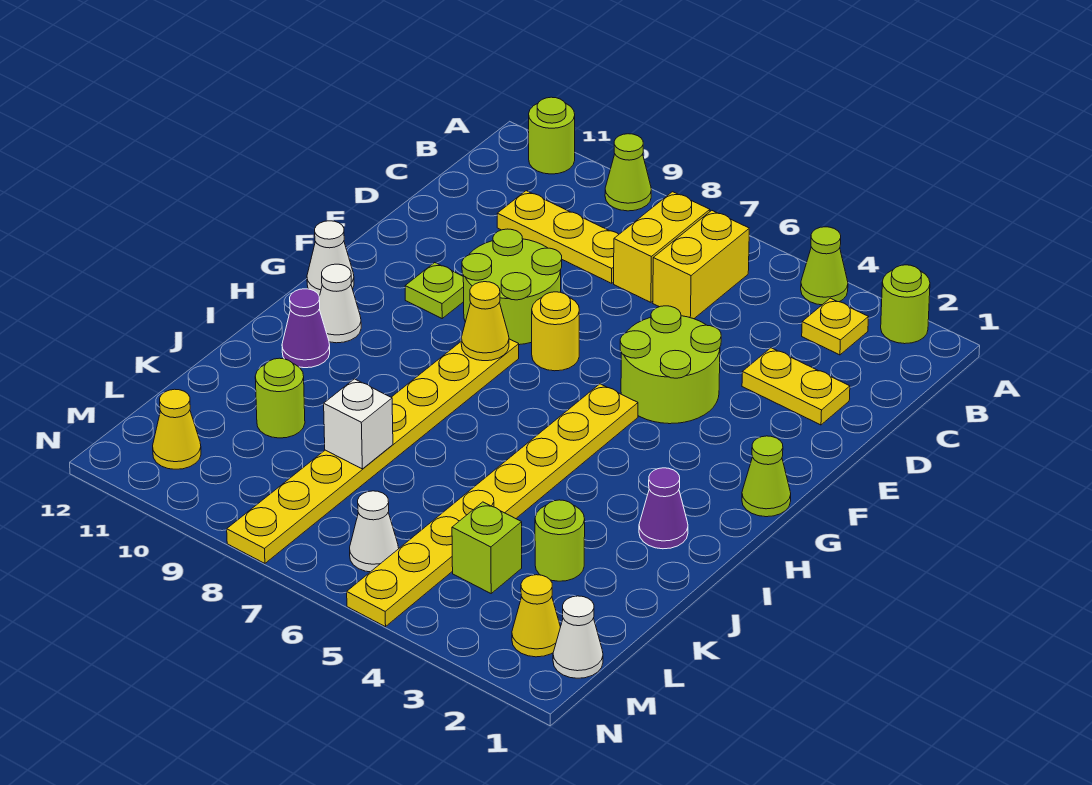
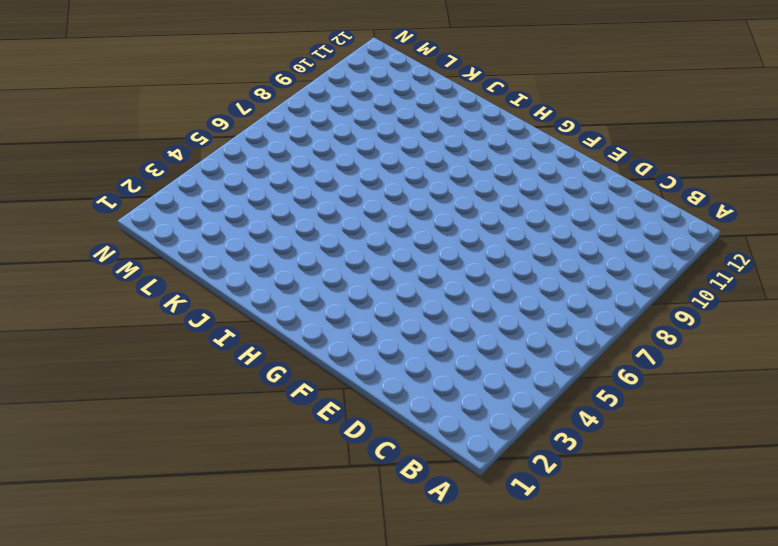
none -> lime round brick A2 level 1
none -> lime cone A4 level 1
none -> lime cone A9 level 1

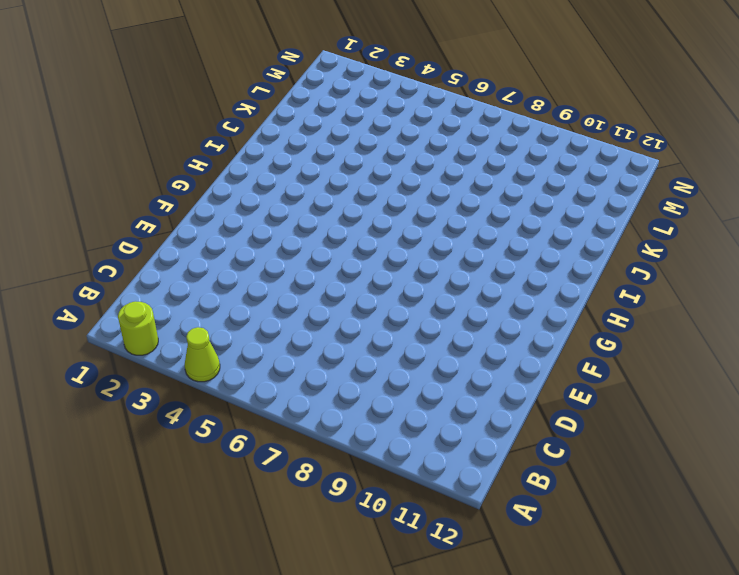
none -> lime cone A9 level 1
none -> lime round brick A11 level 1
none -> yellow plate B3 level 1

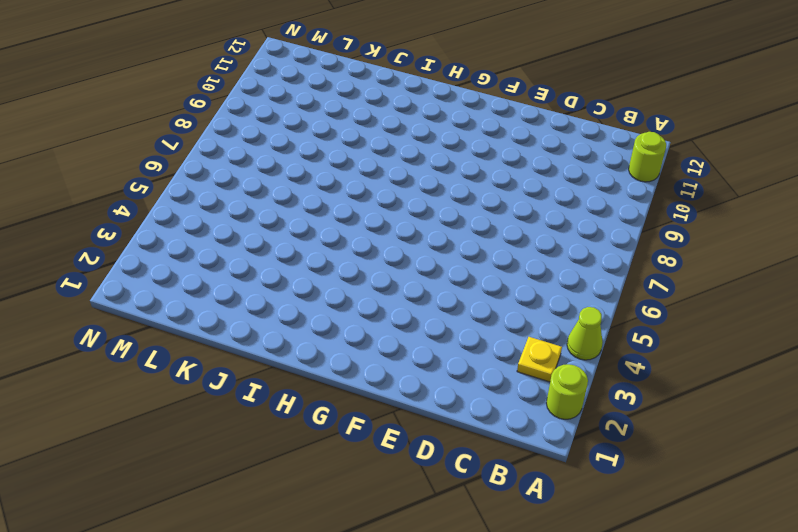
none -> lime cone A9 level 1
none -> yellow brick B6:C6 level 1
none -> yellow brick B7:C7 level 1

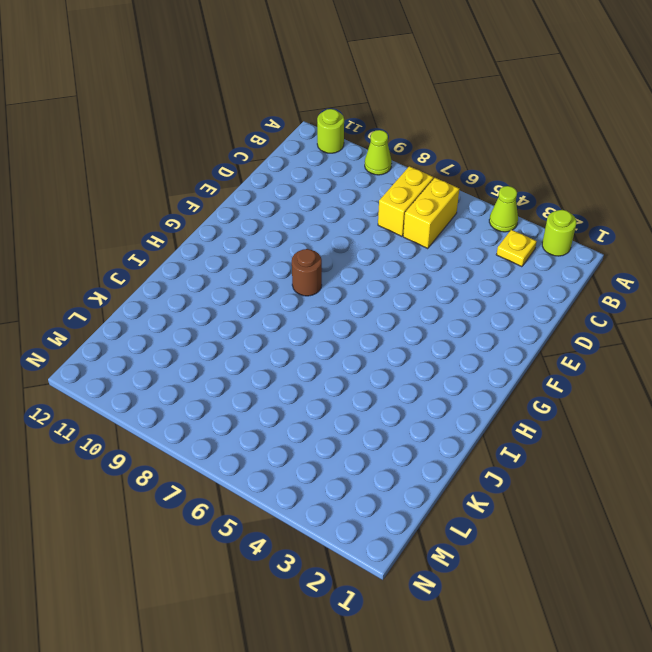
brown round brick G8 level 1 -> yellow plate G8:N8 level 1
none -> yellow plate C8:C10 level 1
none -> yellow plate D2:D3 level 1
none -> lime round brick E4:F5 level 1

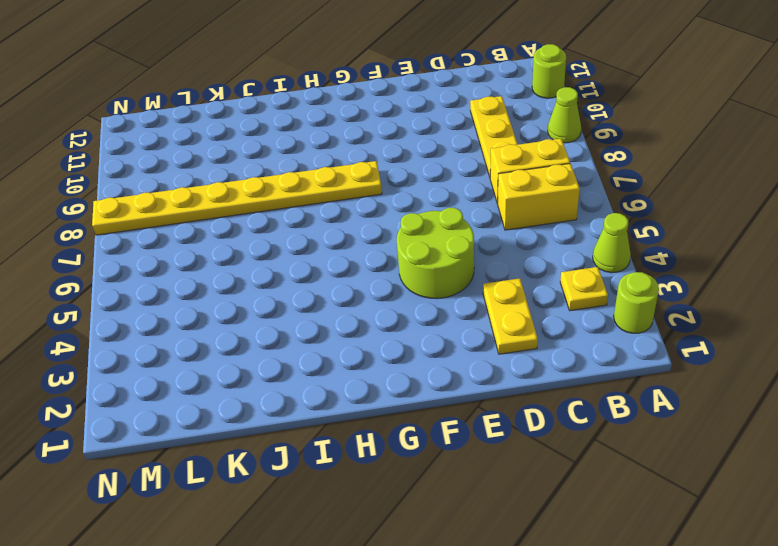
none -> lime round brick E8:F9 level 1
none -> yellow round brick F7 level 1
none -> lime plate F10 level 1

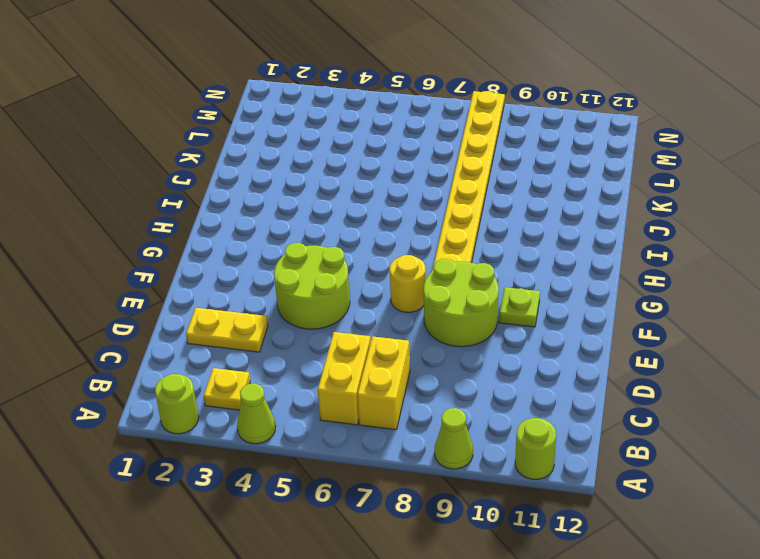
none -> yellow plate C8:C10 level 1
none -> lime cone G1 level 1
none -> yellow plate G5:N5 level 1

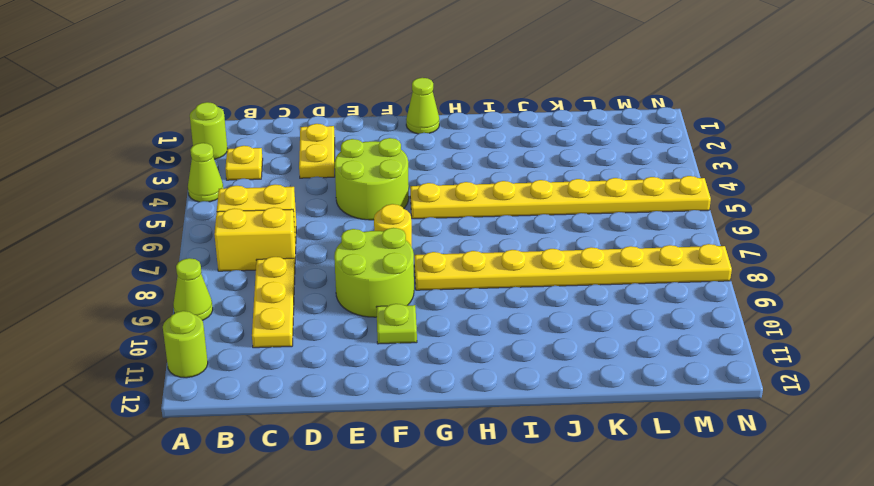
none -> white cone G12 level 1
none -> white cone H11 level 1
none -> purple cone I2 level 1

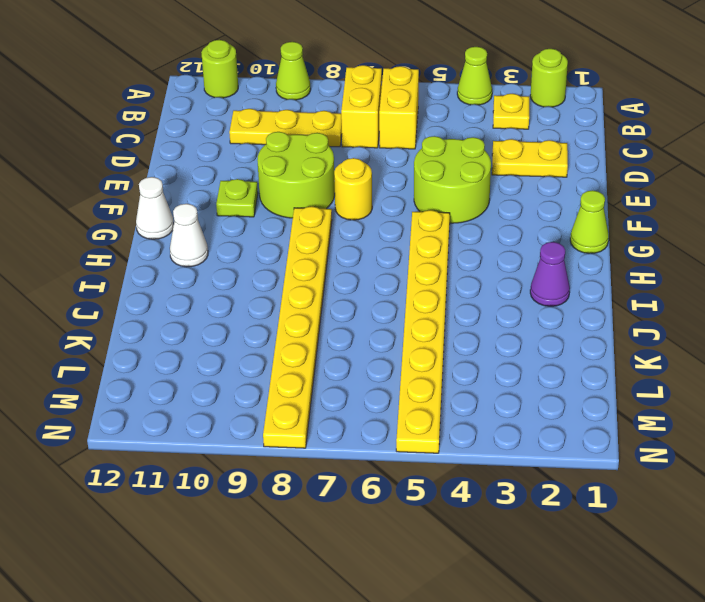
none -> purple cone I11 level 1
none -> lime round brick K3 level 1
none -> lime round brick K10 level 1

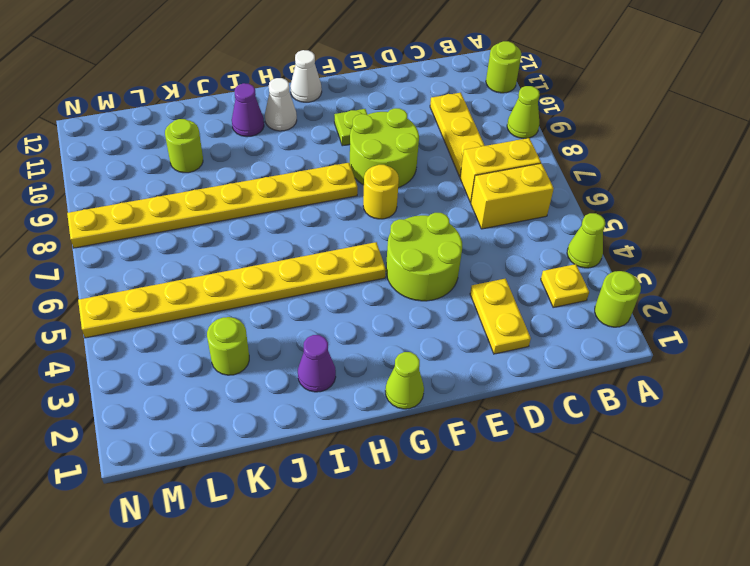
none -> lime brick L4 level 1
none -> white cone M1 level 1
none -> yellow cone M2 level 1

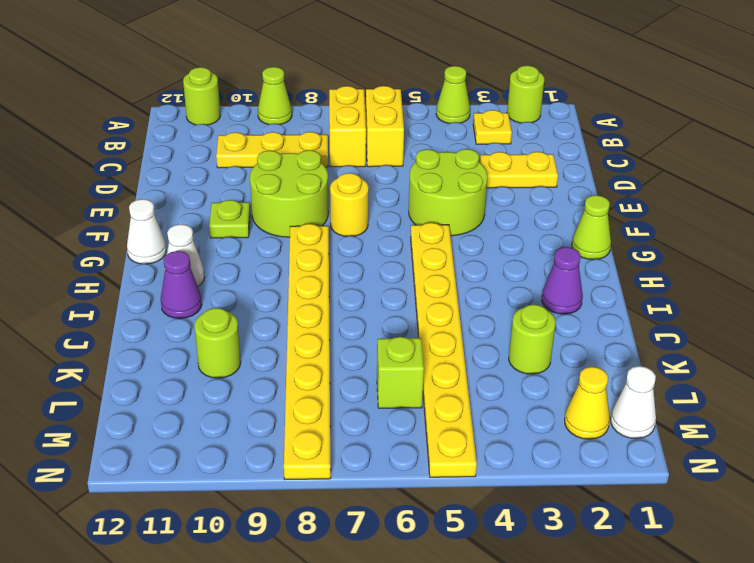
lime brick L6 level 1 -> lime brick L4 level 1
none -> white cone M6 level 1
none -> yellow cone M11 level 1
none -> yellow cone G8 level 2

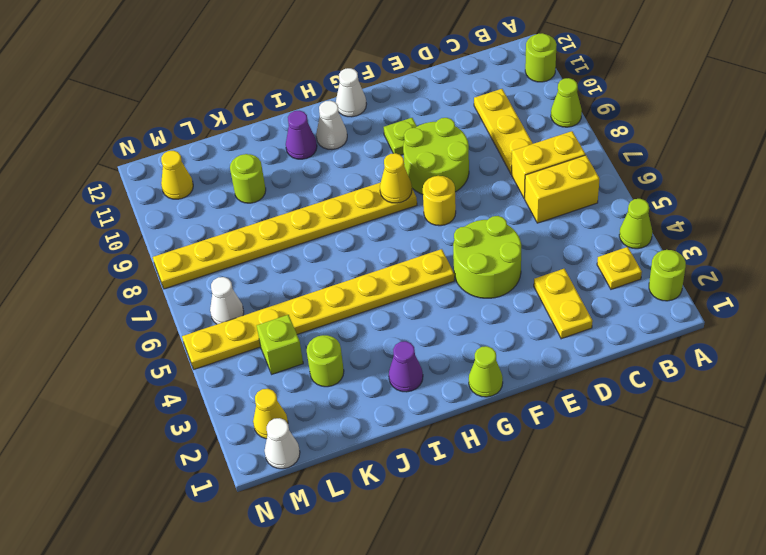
none -> white brick K8 level 2

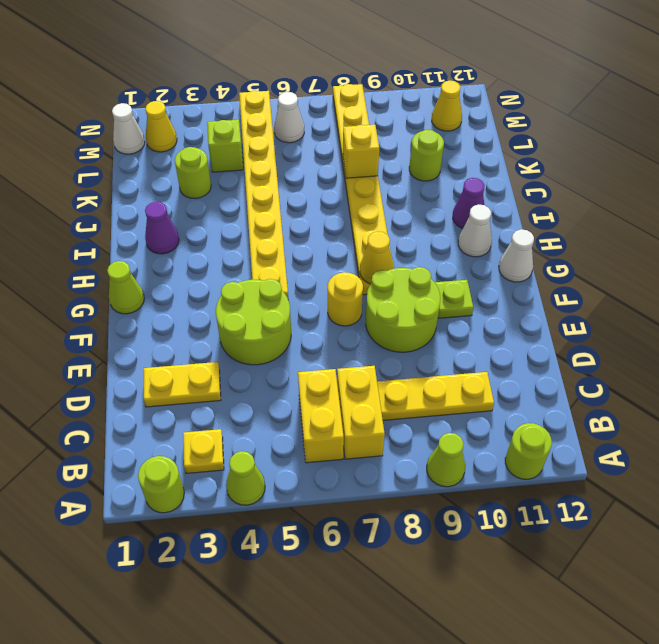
yellow brick K8 level 2 -> white brick K8 level 2

